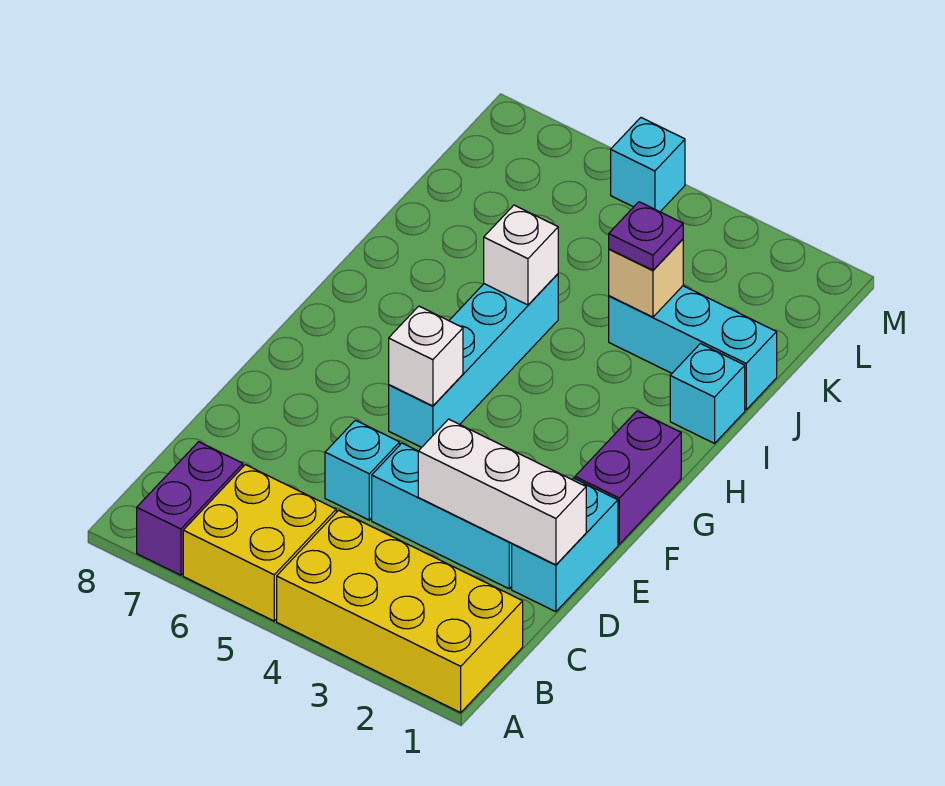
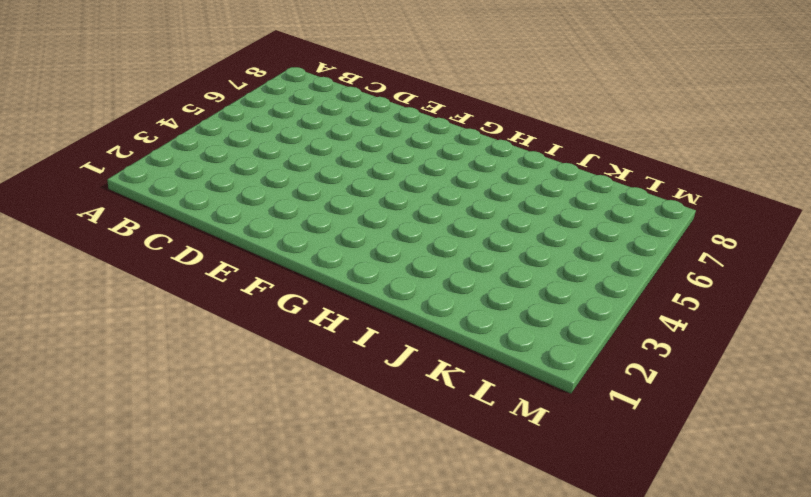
none -> yellow brick A1:B4 level 1
none -> yellow brick A5:B6 level 1
none -> purple brick A7:B7 level 1

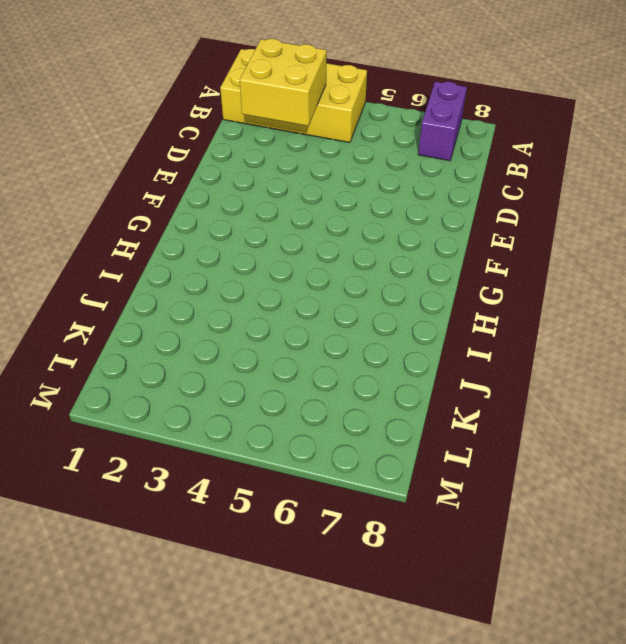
yellow brick B2:C3 level 2 -> yellow brick A5:B6 level 1
none -> cyan brick D1:E1 level 1
none -> cyan brick D2:D4 level 1
none -> cyan brick D5 level 1

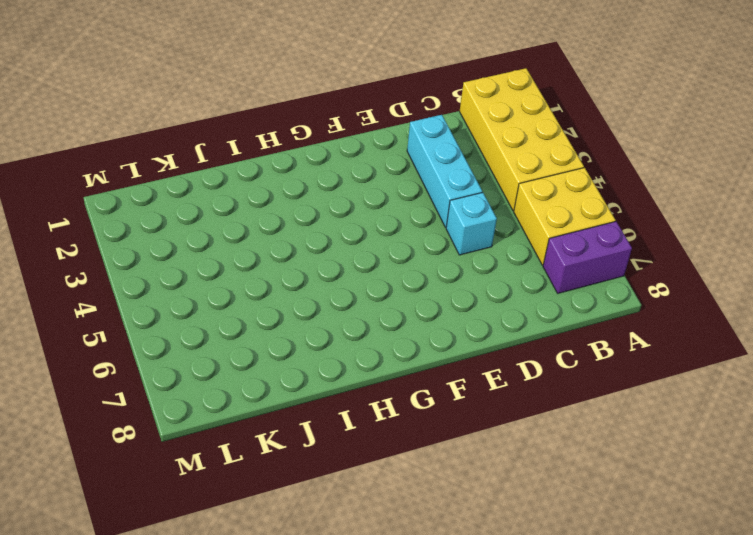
none -> cyan brick D1:E1 level 1
none -> purple brick F1:G1 level 1
none -> cyan brick F5:I5 level 1

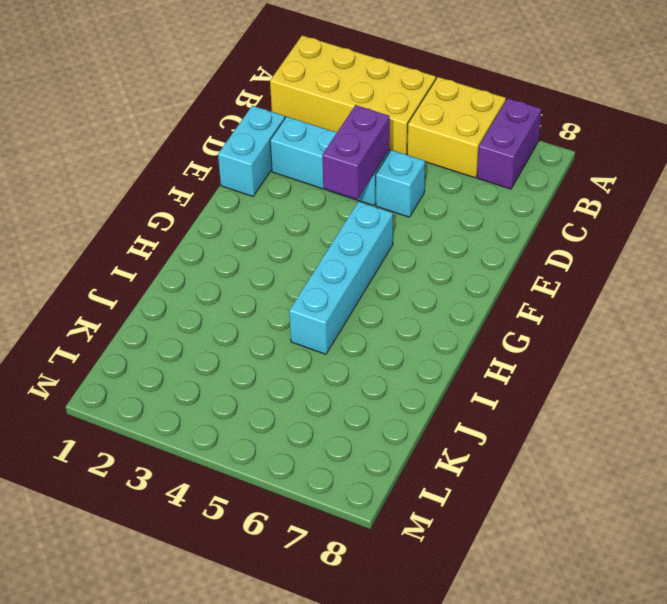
purple brick D4:E4 level 2 -> purple brick F1:G1 level 1
none -> cyan brick I1 level 1
none -> cyan brick J1:J3 level 1
none -> cyan brick M5 level 1

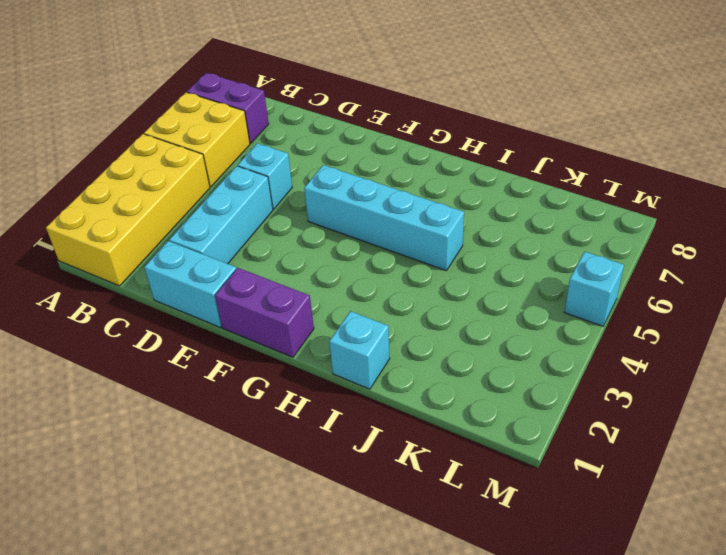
none -> cyan brick J1:J3 level 1
none -> white brick D1:D3 level 2
none -> white brick F5 level 2

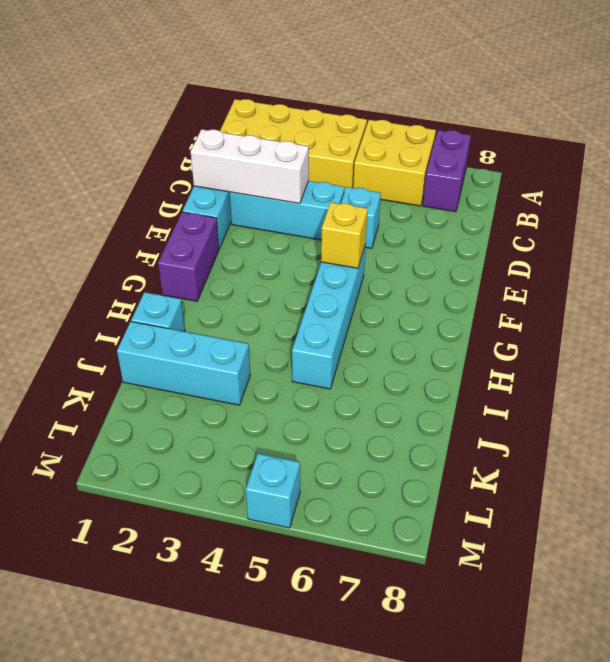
yellow brick F5 level 2 -> white brick F5 level 2
none -> white brick I5 level 2
none -> tan brick J3 level 2
none -> purple plate J3 level 3

